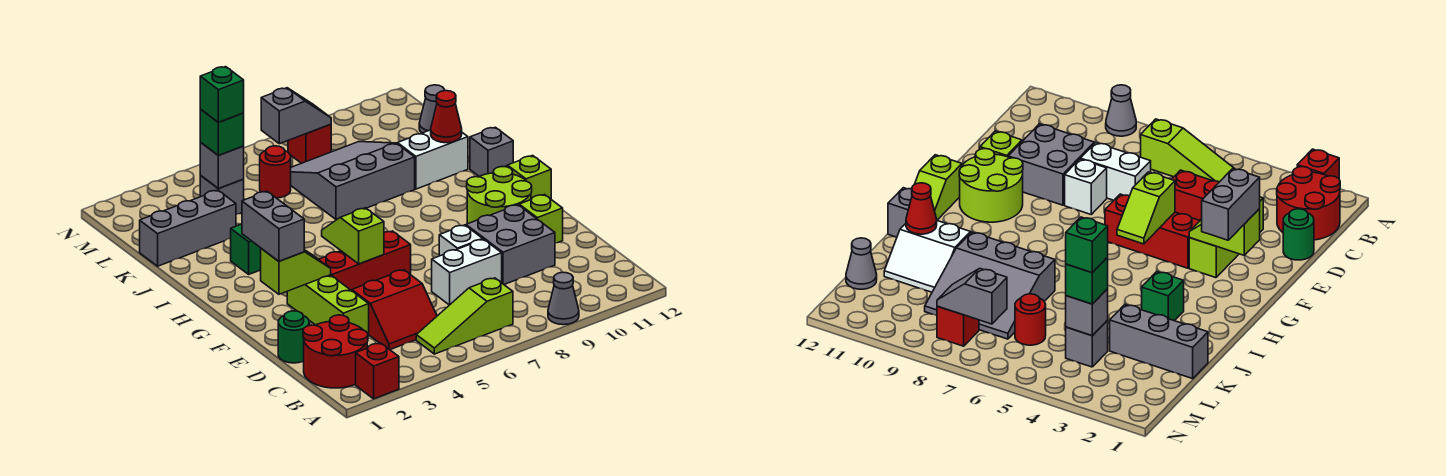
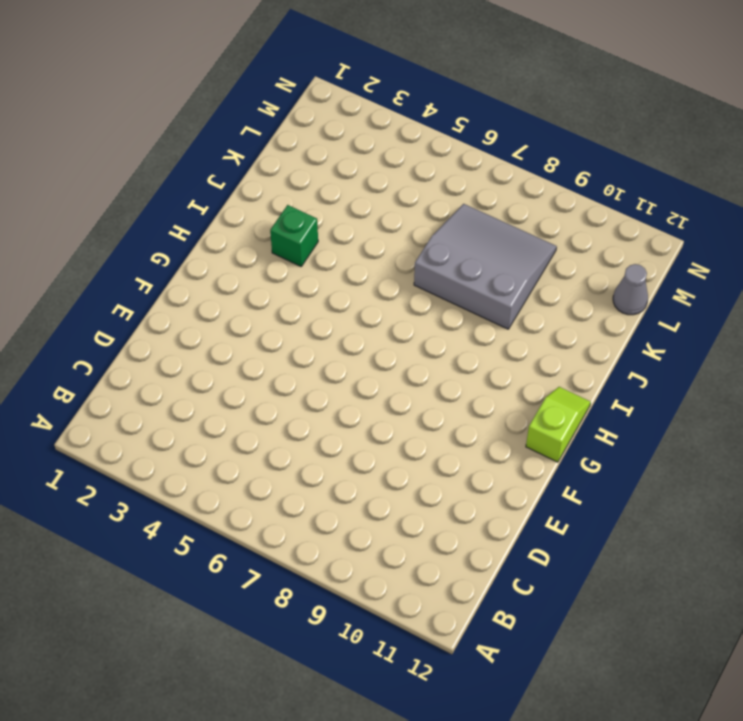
none -> red brick A2 level 1
none -> grey cone A9 level 1
none -> red round brick B1:C2 level 1
none -> lime slope B5:B7 level 1 top 7

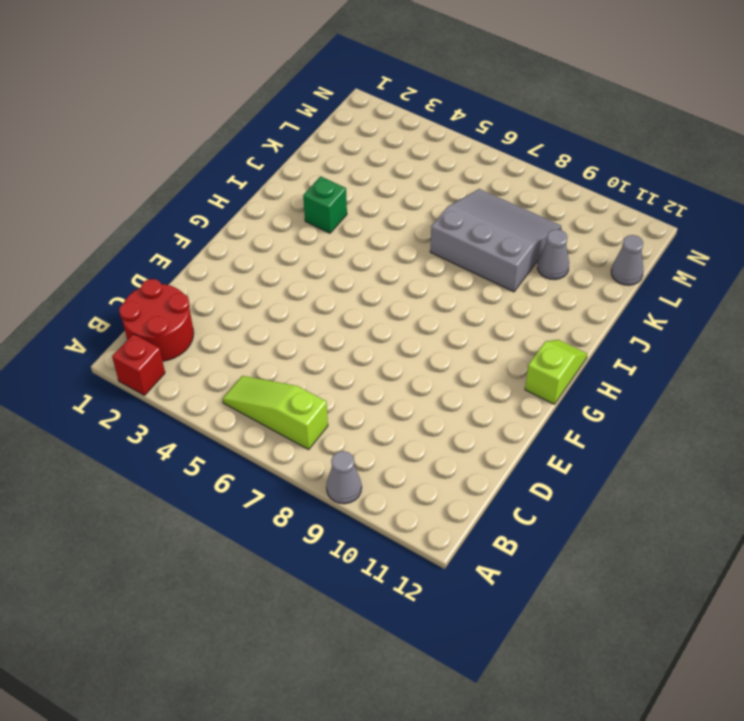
grey cone K10 level 1 -> white slope J10:K11 level 1 top J
none -> red slope C4:D5 level 1 top D
none -> green round brick D1 level 1
none -> lime brick D3:F3 level 1
none -> white brick D7:D8 level 1

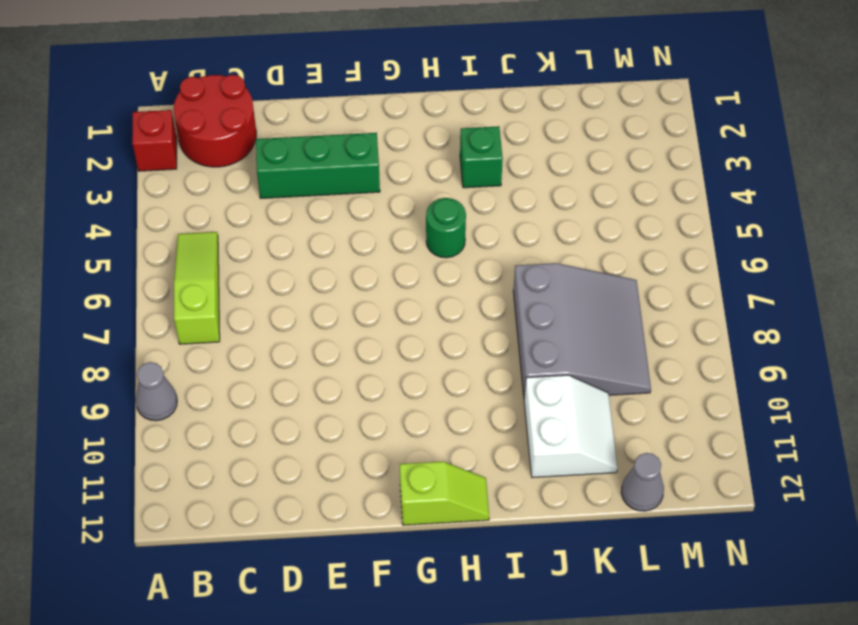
green brick D3:F3 level 1 -> lime brick D3:F3 level 1
green round brick H5 level 1 -> green round brick D1 level 1
none -> red slope C4:D5 level 1 top D
none -> white brick D7:D8 level 1
none -> grey brick D9:E10 level 1
none -> white brick E8 level 1

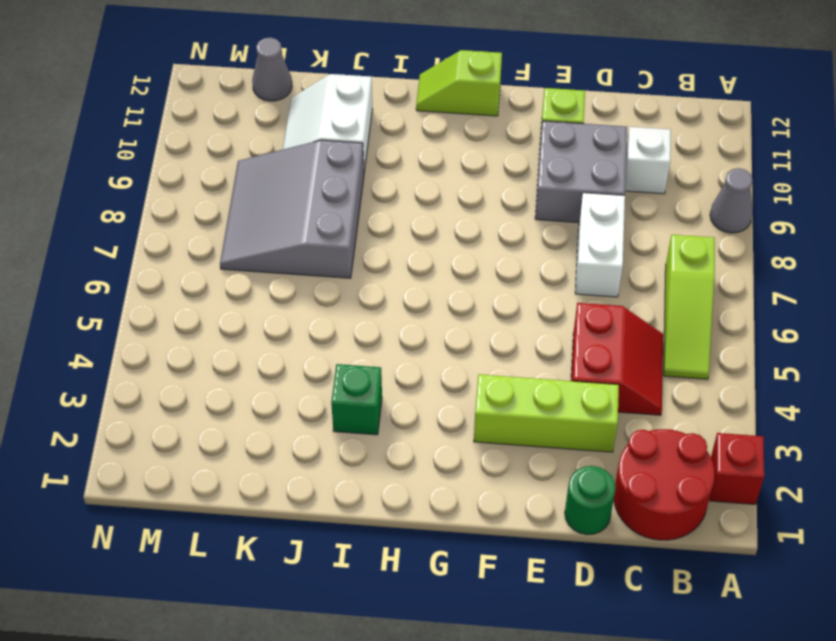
white brick C10 level 1 -> white brick E8 level 1
none -> red brick F4:F6 level 1
none -> lime round brick F10:G11 level 1
none -> grey brick I12 level 1
none -> grey brick K1:K3 level 1

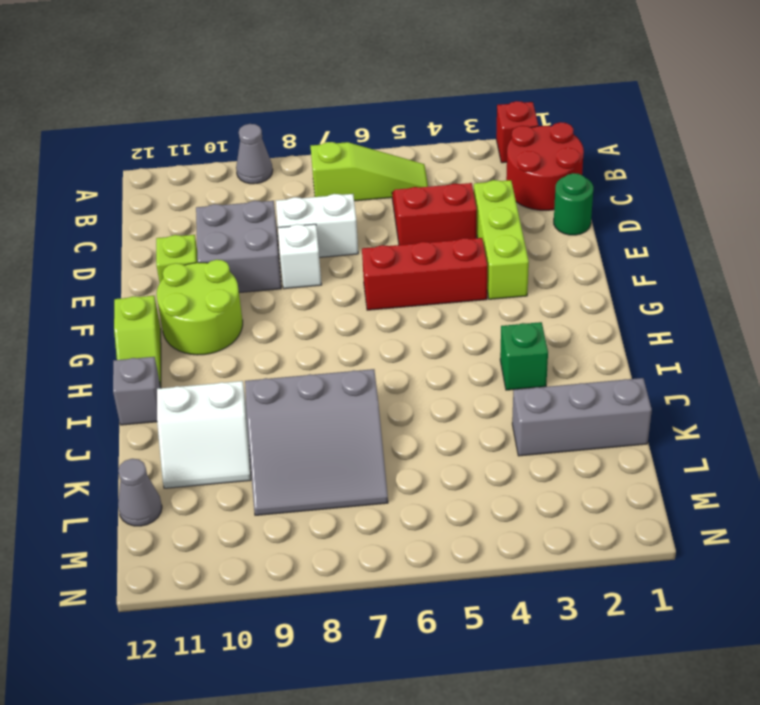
none -> grey brick L4 level 1
none -> red round brick L6 level 1
none -> red brick M8 level 1
none -> lime slope F2:F3 level 2 top 2

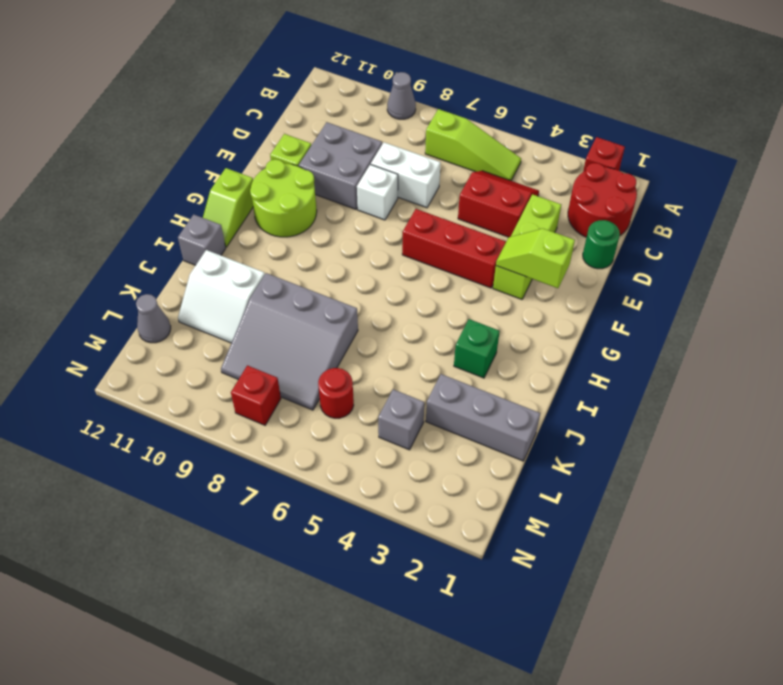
none -> lime slope F5:G5 level 2 top F
none -> red cone J11 level 2
none -> grey brick L4 level 2
none -> grey slope M7:M8 level 2 top 7

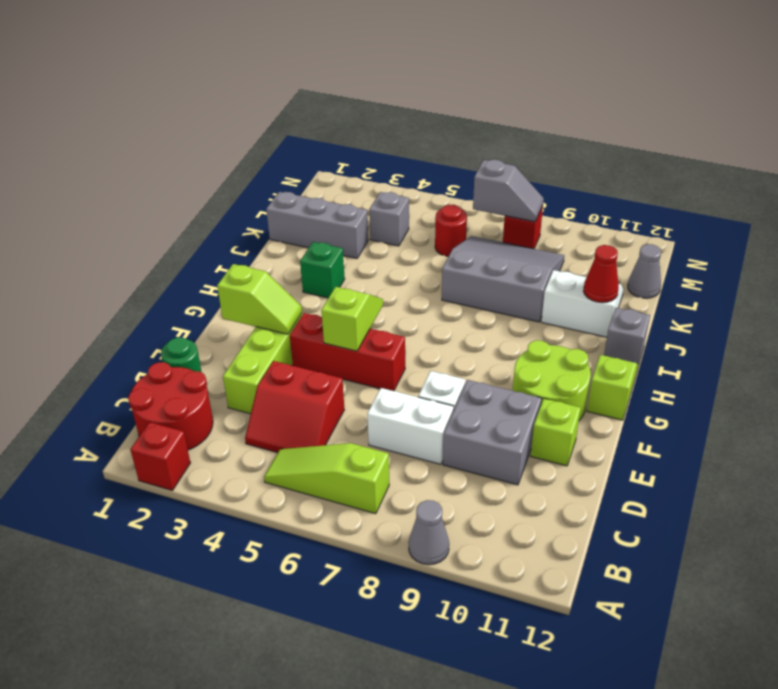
none -> grey brick L4 level 2
none -> grey brick F2:G2 level 3
none -> green brick L4 level 3
none -> green brick L4 level 4

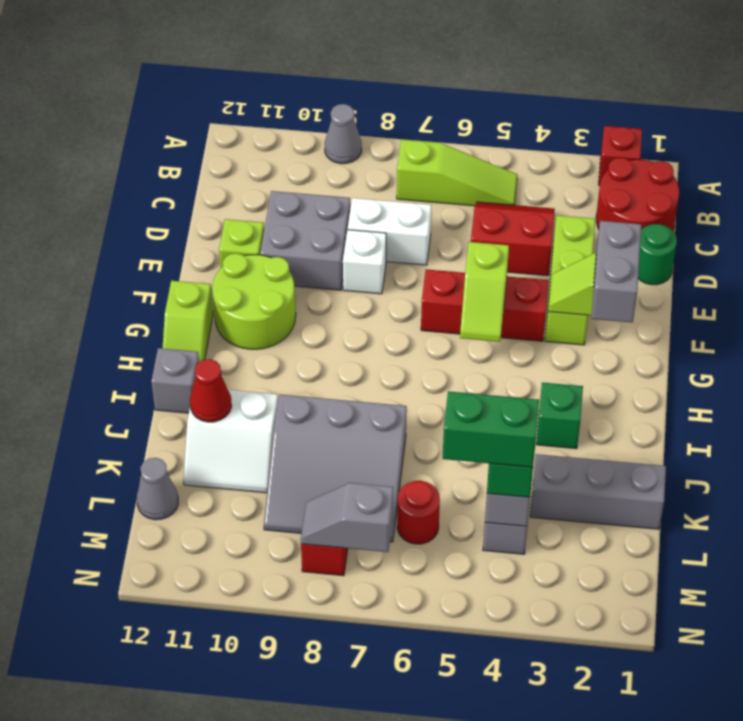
green brick L4:L5 level 4 -> green brick L4 level 4

